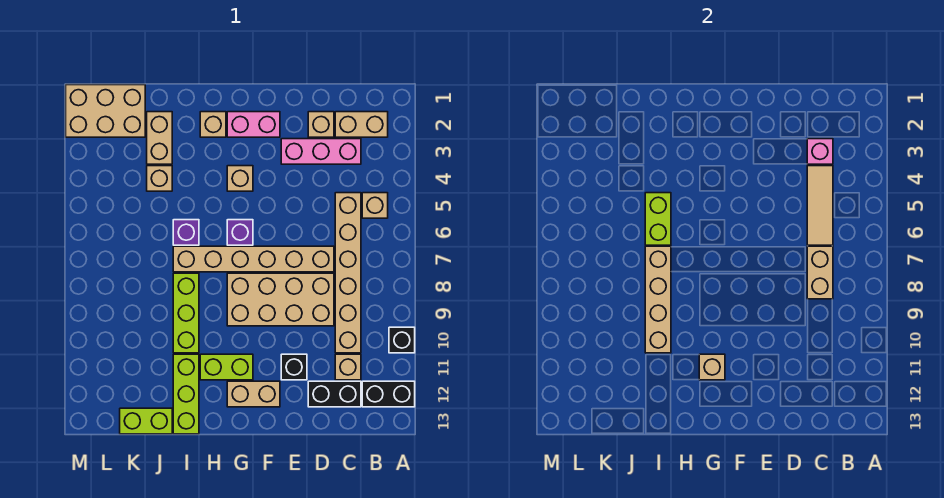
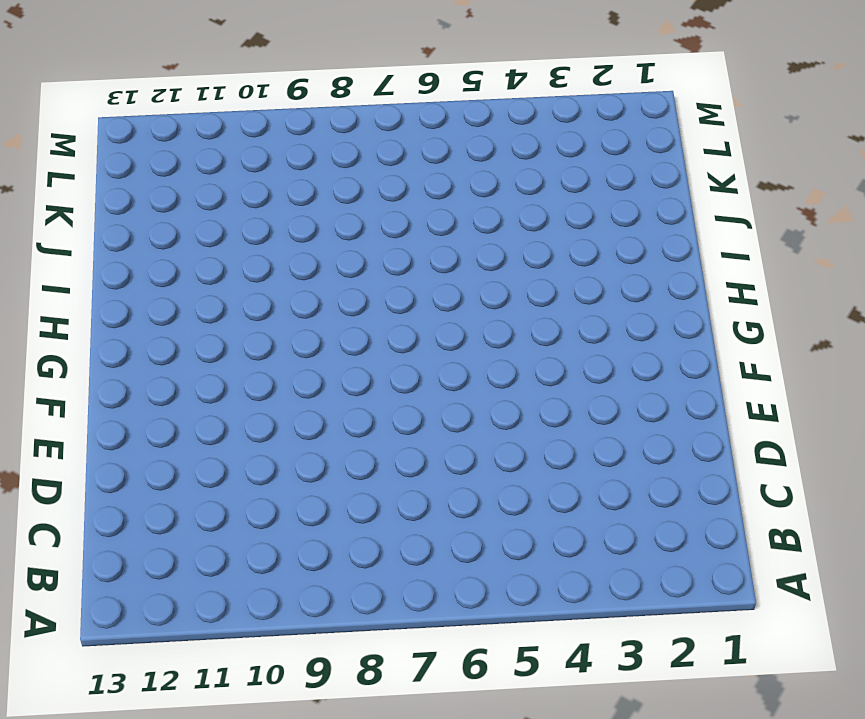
none -> black brick A10 level 1
none -> black brick A12:B12 level 1
none -> tan brick B2:C2 level 1
none -> tan brick B5 level 1

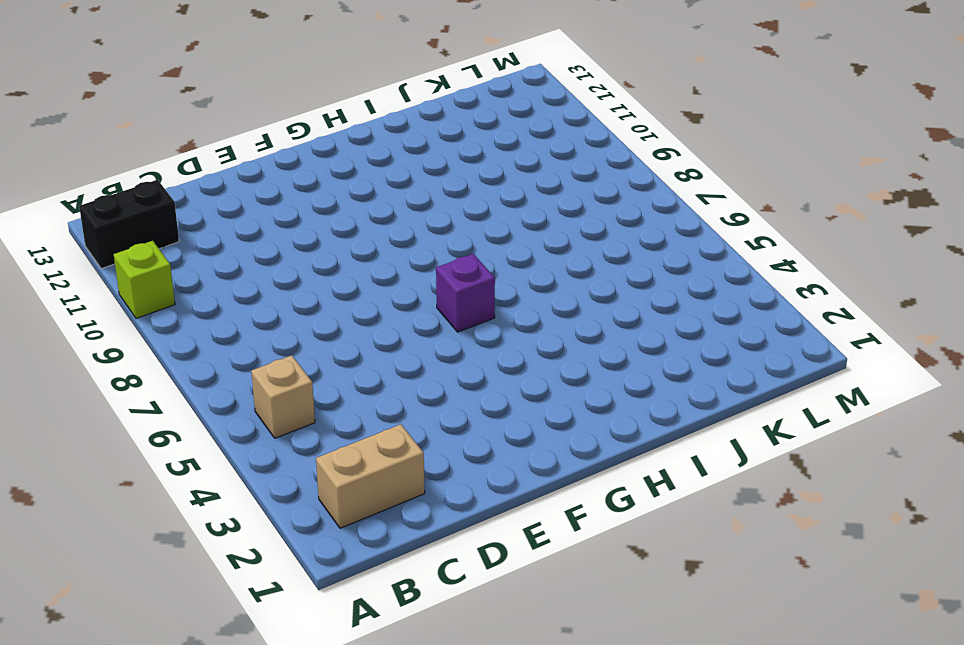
lime brick A10 level 1 -> black brick A10 level 1
none -> pink brick C3:E3 level 1
none -> tan brick C5:C10 level 1
none -> tan brick C11 level 1
none -> black brick C12:D12 level 1

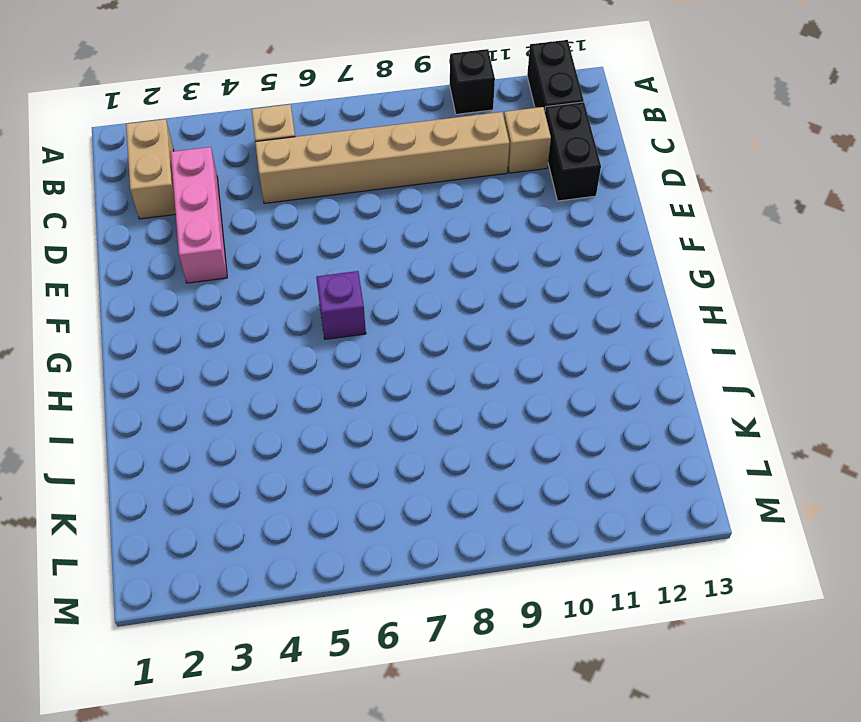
none -> tan brick D2 level 1
none -> tan brick D7:I7 level 1
none -> tan brick D8:G9 level 1
none -> black brick E11 level 1

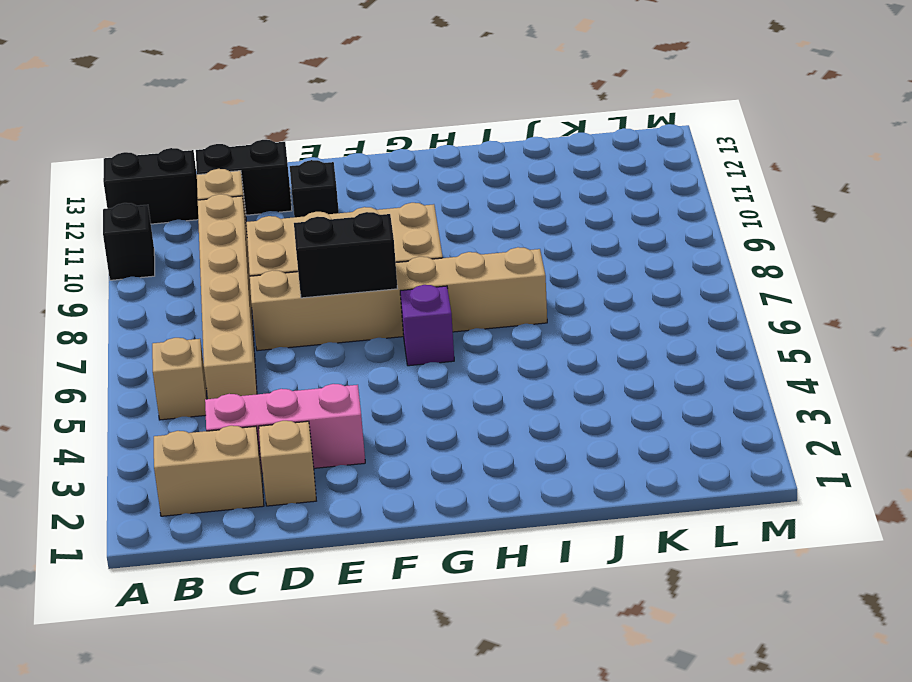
black brick E7:F7 level 2 -> none
none -> pink brick F2:G2 level 1
none -> tan brick F12:G12 level 1
none -> tan brick G4 level 1
none -> lime brick G11:H11 level 1

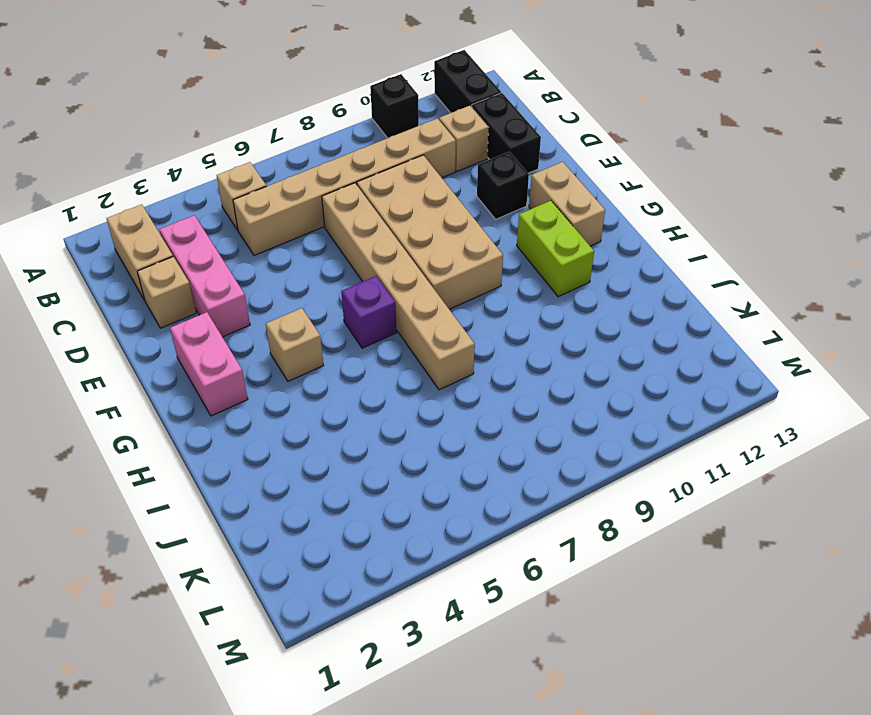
none -> tan brick H2 level 1
none -> purple brick I6 level 1
none -> lime brick I8:I10 level 1
none -> lime brick I11:I13 level 1

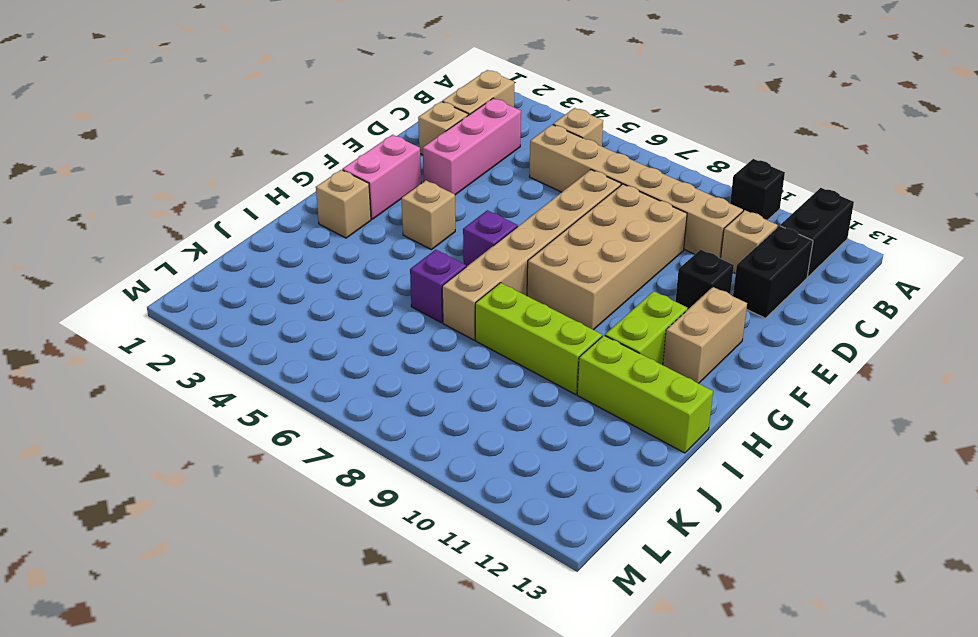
none -> tan brick J2:J3 level 1
none -> tan brick J4 level 1
none -> lime brick J13:K13 level 1
none -> tan brick K1:M2 level 1

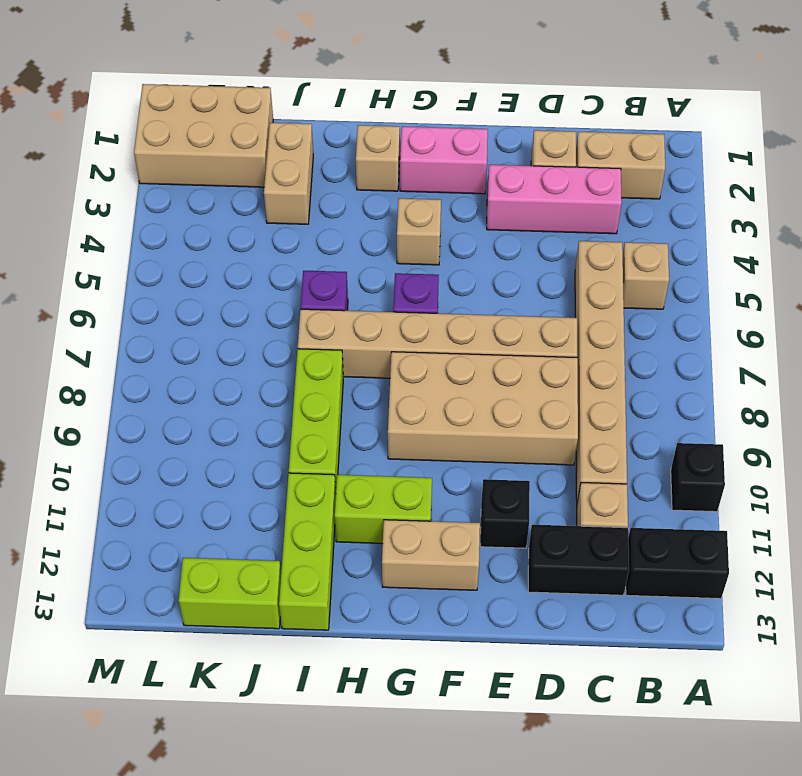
none -> tan brick J4 level 1
none -> pink brick C3 level 2
none -> tan tile C4:C6 level 2
none -> tan brick C7:C8 level 2

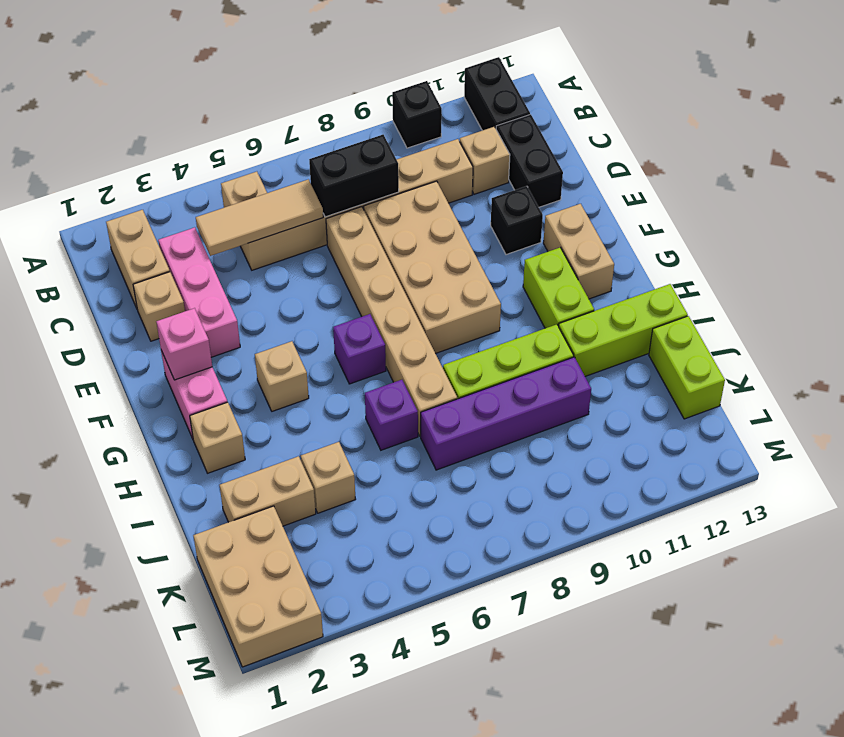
black brick C7:C8 level 2 -> tan brick C7:C8 level 2
pink brick F2 level 2 -> pink brick C3 level 2
purple brick J7:J10 level 1 -> none
none -> tan brick G11 level 2
none -> lime brick I5:I6 level 2
none -> tan brick I7:I10 level 2

